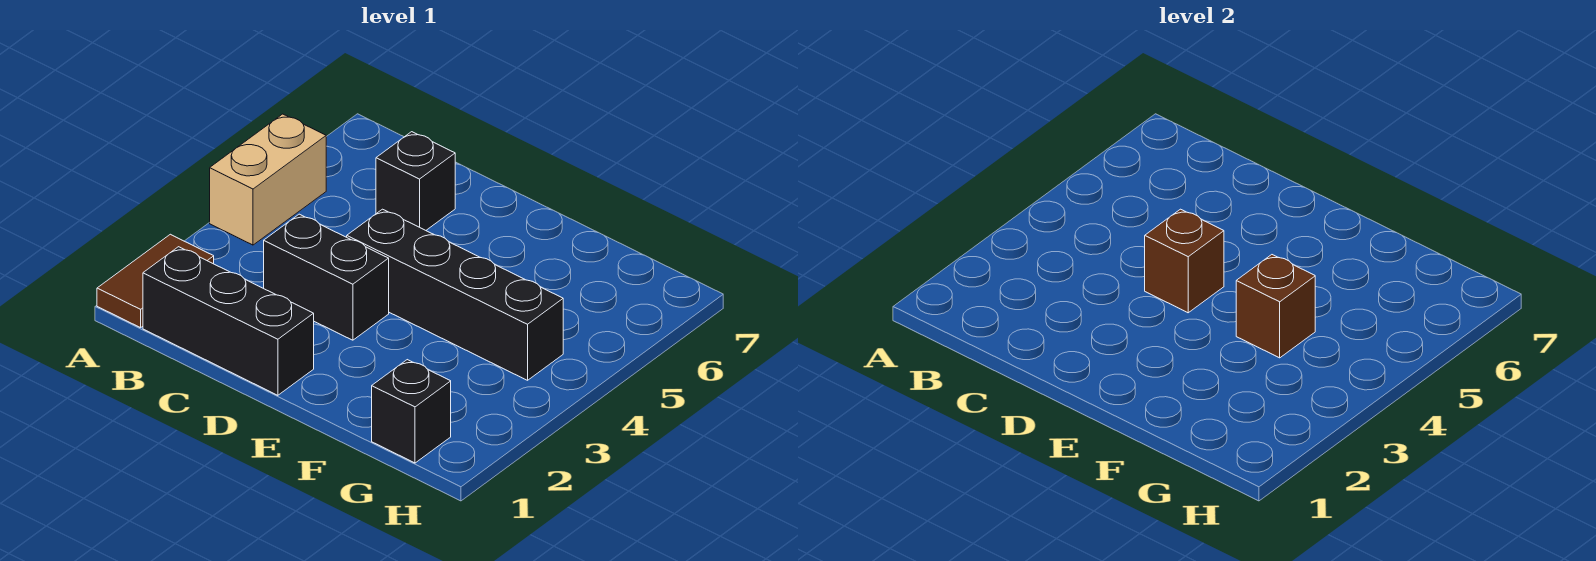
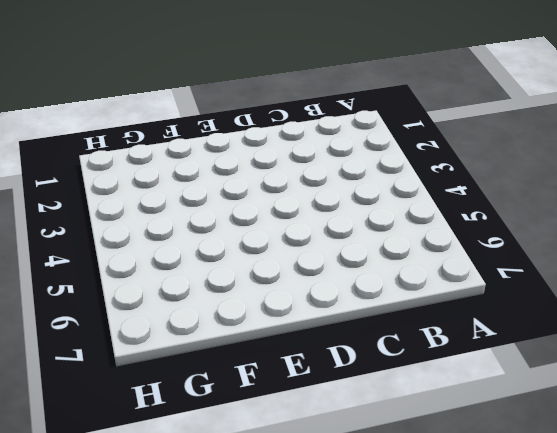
none -> brown tile A1:A2 level 1
none -> tan brick A4:A5 level 1

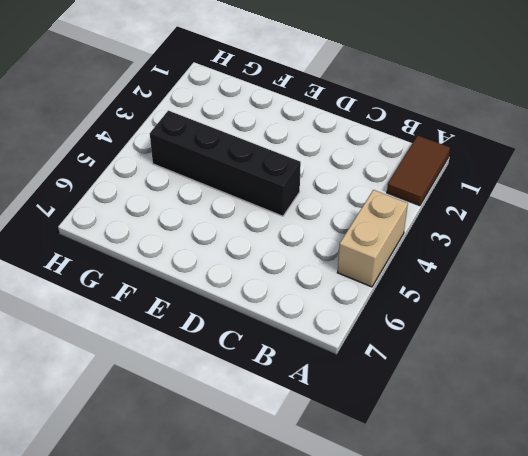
none -> black brick B1:D1 level 1
none -> black brick C3:D3 level 1

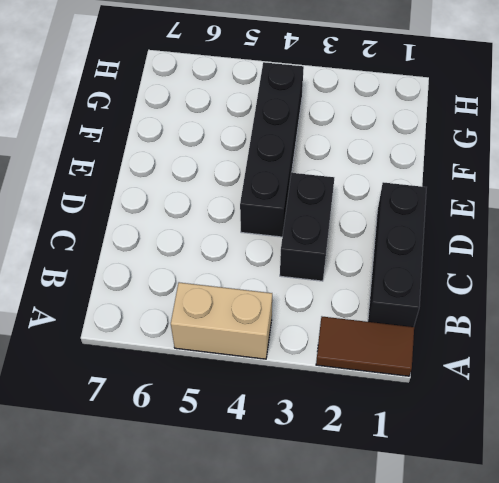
none -> black brick C6 level 1
none -> black brick G1 level 1

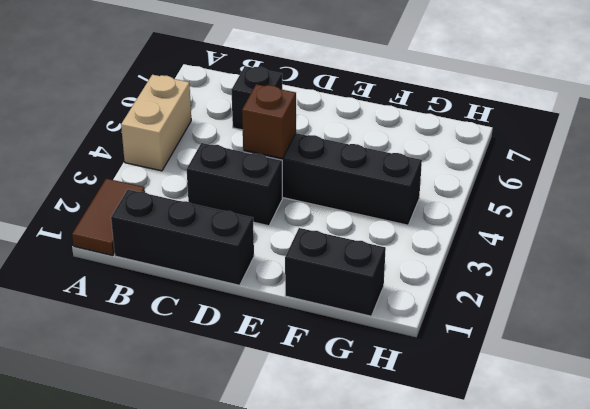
black brick F1:G1 level 1 -> black brick G1 level 1
none -> brown brick F4 level 2

